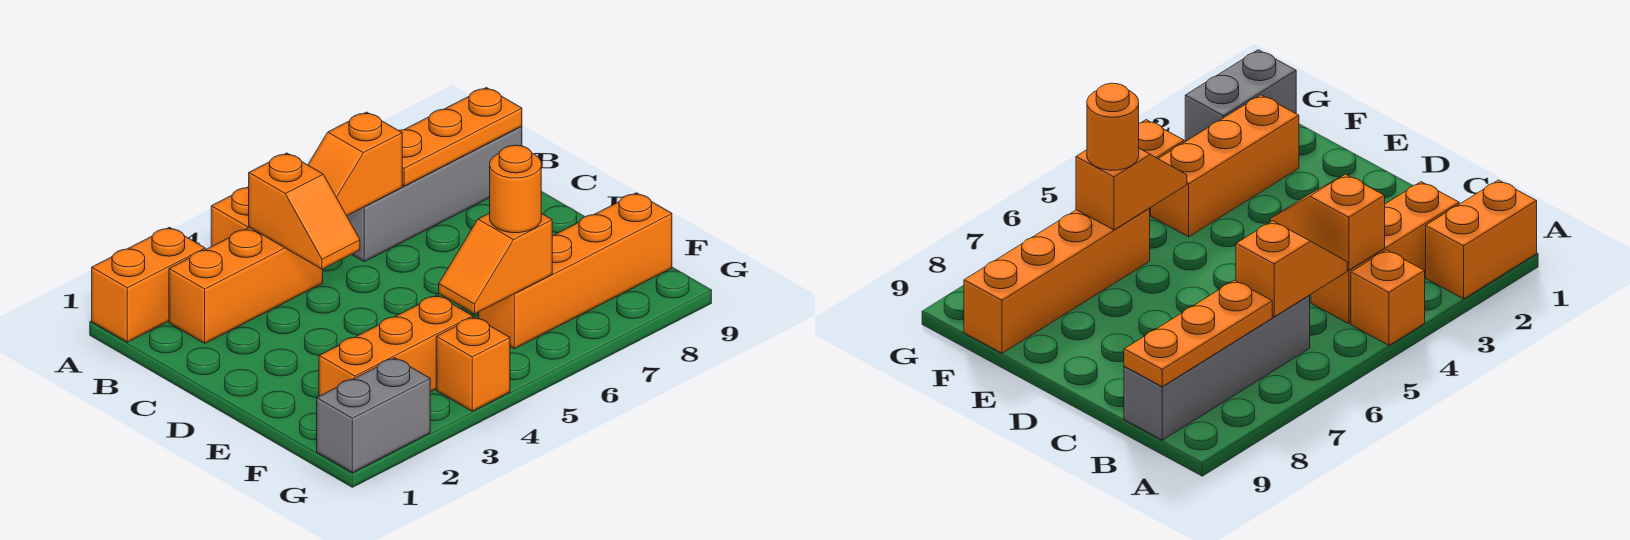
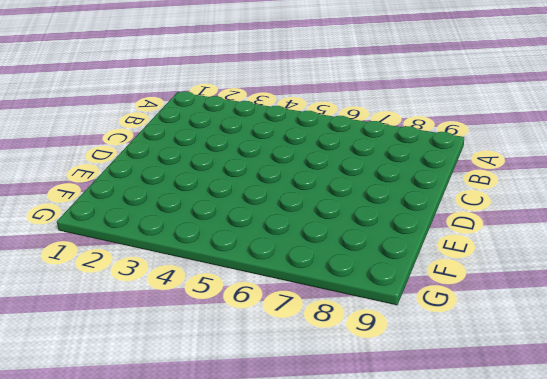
none -> orange brick A1:A2 level 1
none -> orange brick A4 level 1
none -> orange brick B2:B4 level 1

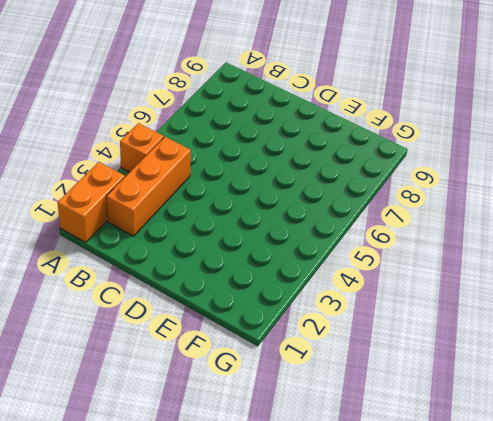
none -> grey brick B6:B9 level 1
none -> orange brick F2:F4 level 1
none -> orange brick F6:F9 level 1

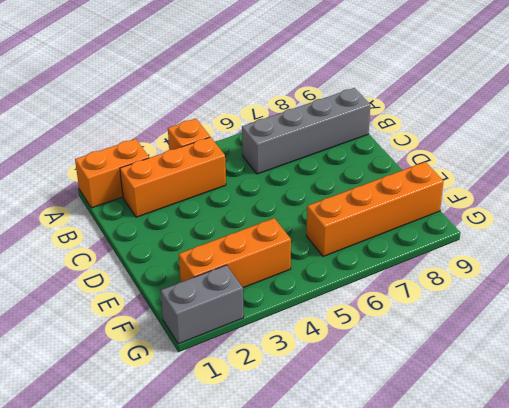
none -> orange brick G4 level 1
none -> orange slope B4:C4 level 2 top B
none -> orange slope B5:B6 level 2 top 6

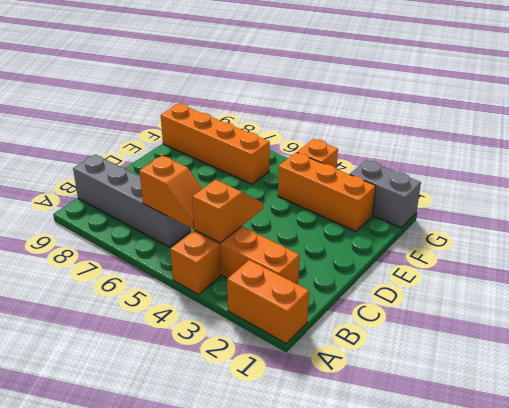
none -> orange plate B7:B9 level 2
none -> orange slope F5:F6 level 2 top 6
none -> orange round brick F6 level 3

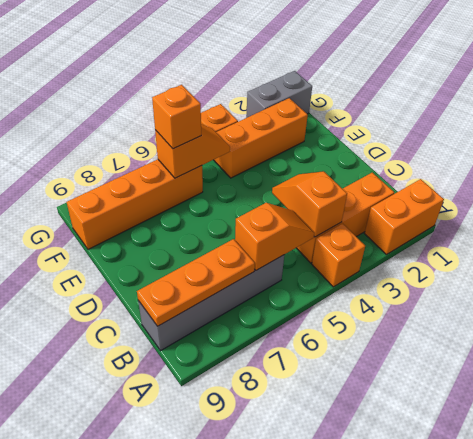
orange brick F6 level 3 -> orange round brick F6 level 3

